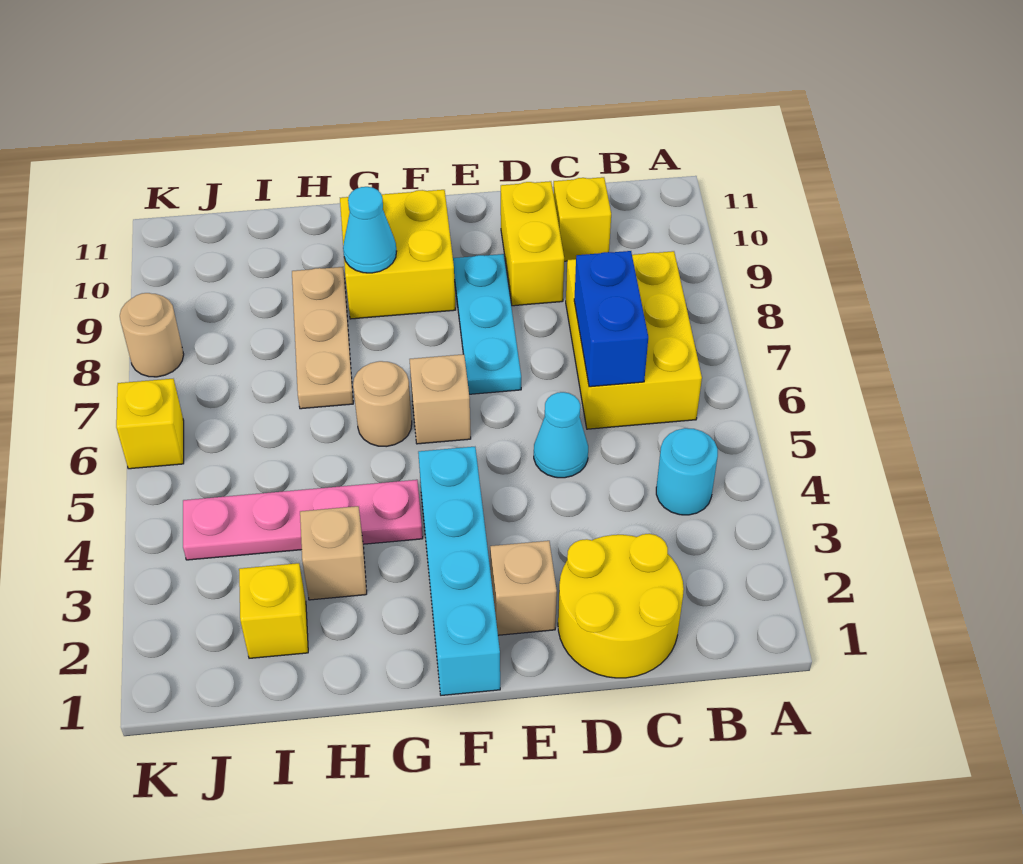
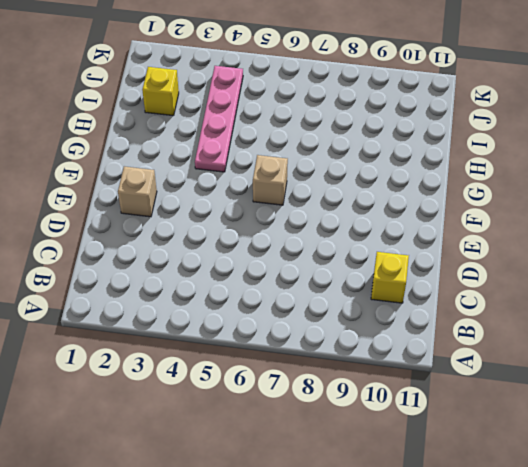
none -> cyan round brick B4 level 1
none -> yellow brick B6:C8 level 1
none -> yellow round brick C1:D2 level 1

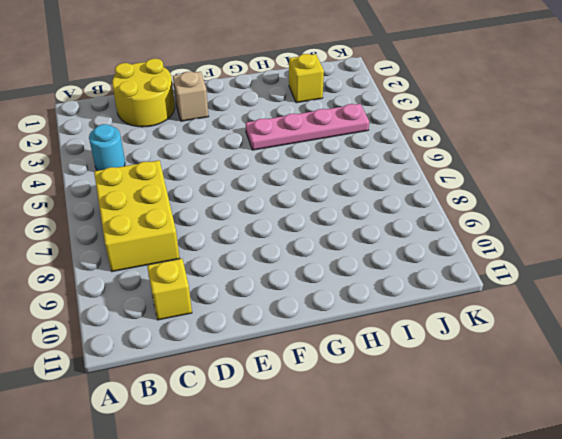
none -> cyan cone D5 level 1
none -> yellow brick D9:D10 level 1
none -> cyan plate E7:E9 level 1

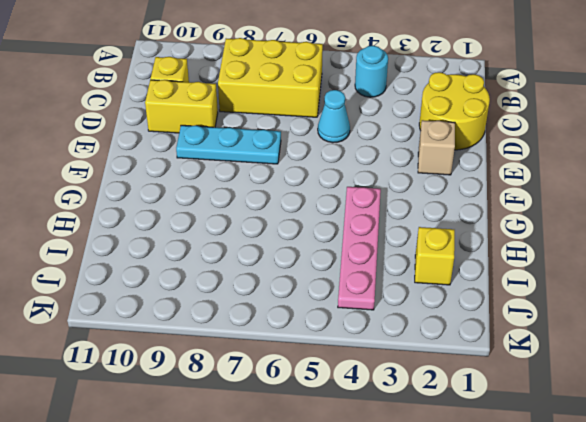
none -> cyan brick F1:F4 level 1
none -> tan brick F6 level 1
none -> yellow brick F9:G10 level 1

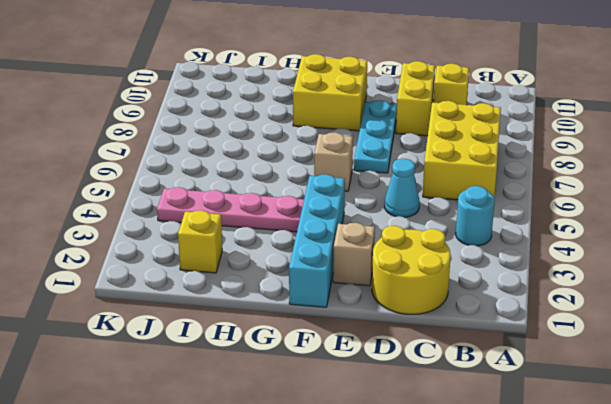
none -> tan round brick G6 level 1
none -> tan brick H3 level 1
none -> tan plate H7:H9 level 1

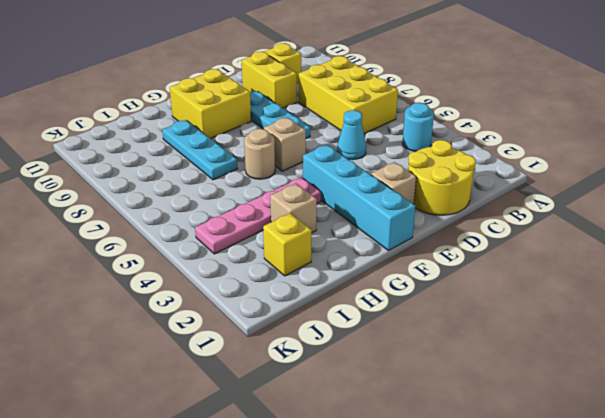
cyan plate H7:H9 level 1 -> tan plate H7:H9 level 1
none -> yellow brick K6 level 1
none -> tan round brick K8 level 1
none -> blue brick C6:C7 level 2

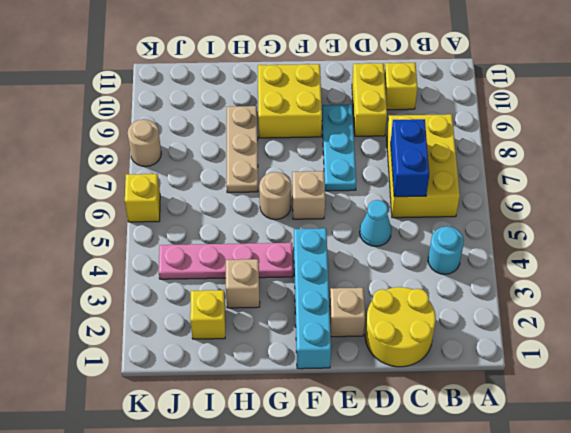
none -> cyan cone G9 level 2

